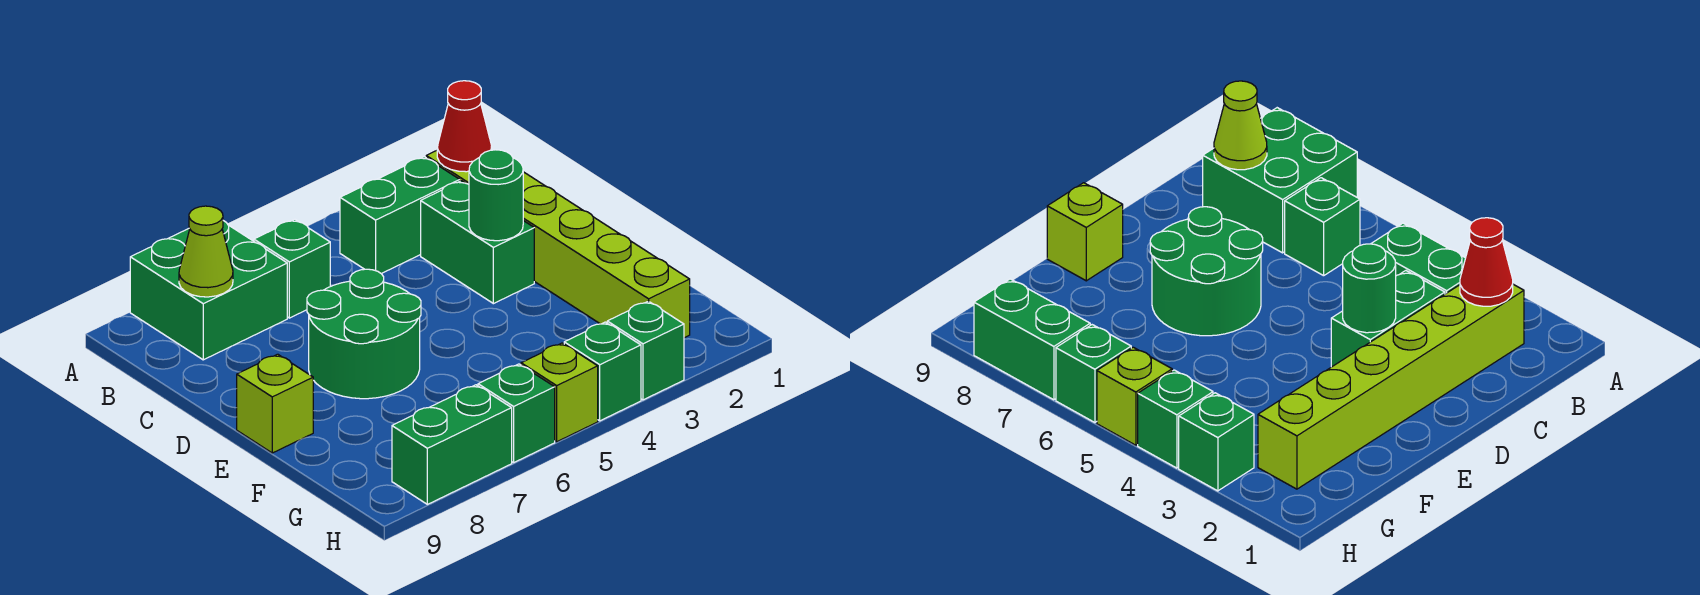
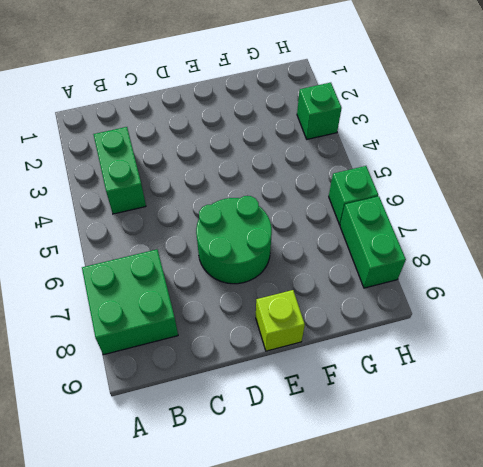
none -> lime brick B2:G2 level 1
none -> green brick B6 level 1
none -> green brick C3:D3 level 1

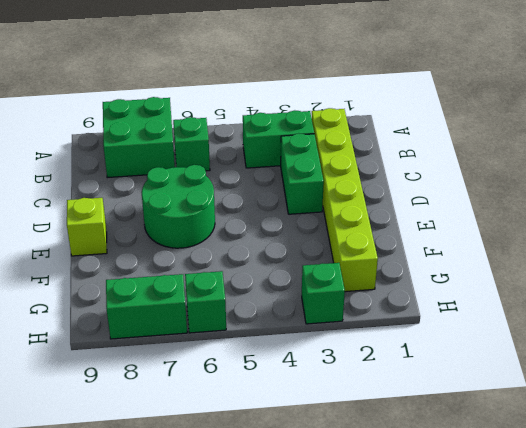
none -> green brick H4 level 1
none -> lime brick H5 level 1
none -> red cone B2 level 2

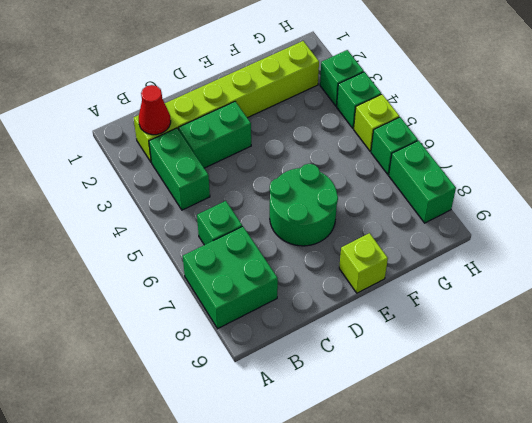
none -> lime cone B8 level 2
none -> green round brick D3 level 2

